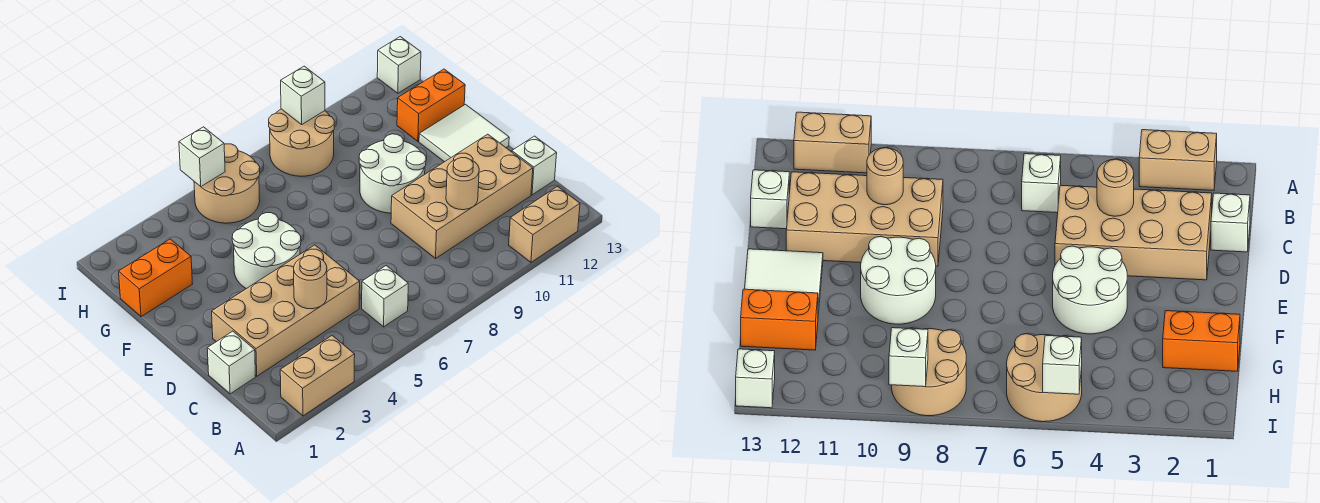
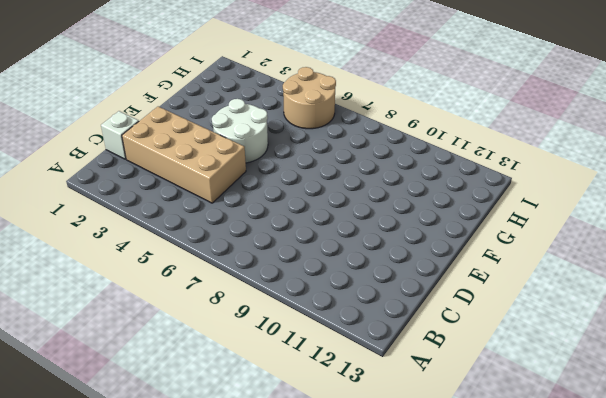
none -> tan brick A2:A3 level 1
none -> tan brick A11:A12 level 1
none -> white brick B6 level 1

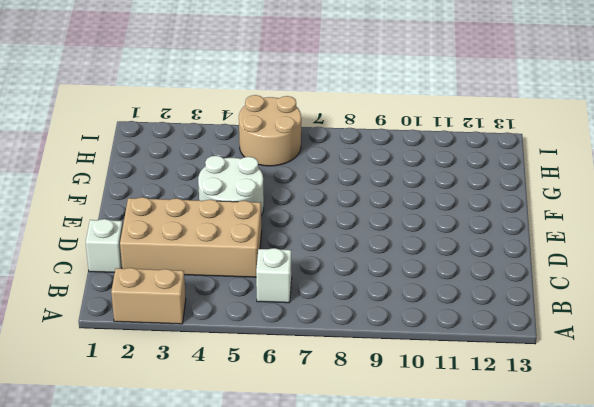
none -> tan brick A11:A12 level 1
none -> tan brick C9:D12 level 1
none -> white brick C13 level 1

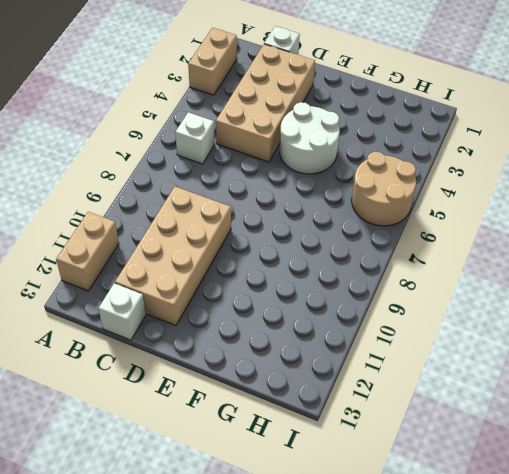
none -> white round brick E9:F10 level 1
none -> white tile E12:F13 level 1
none -> orange brick G1:G2 level 1

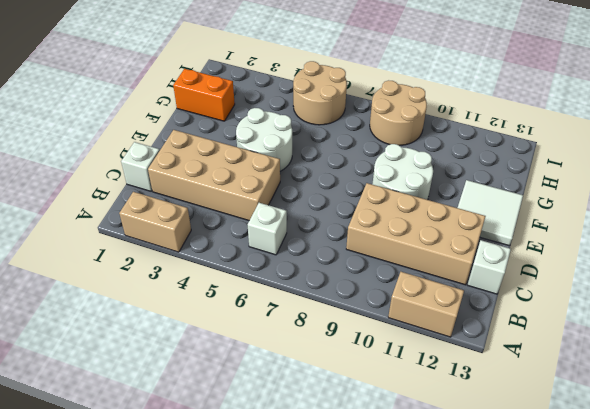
none -> orange brick G12:G13 level 1
none -> white brick I13 level 1
none -> tan round brick C4 level 2

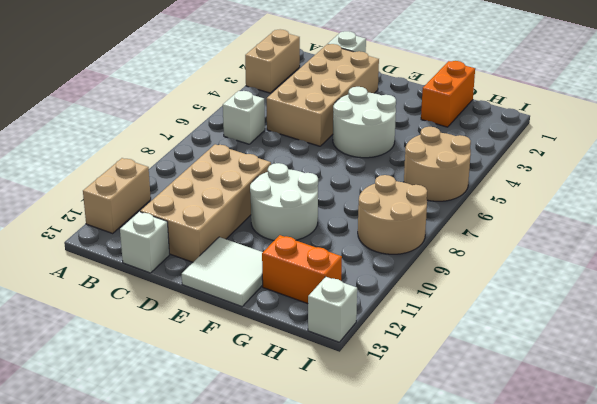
orange brick G12:H12 level 1 -> orange brick G12:G13 level 1
none -> tan round brick C4 level 2
none -> tan round brick C10 level 2
none -> white brick I5 level 2

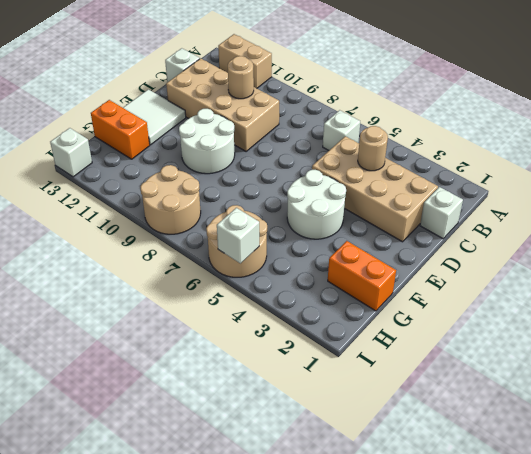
none -> tan brick A2:A3 level 1
none -> white brick I9 level 2

